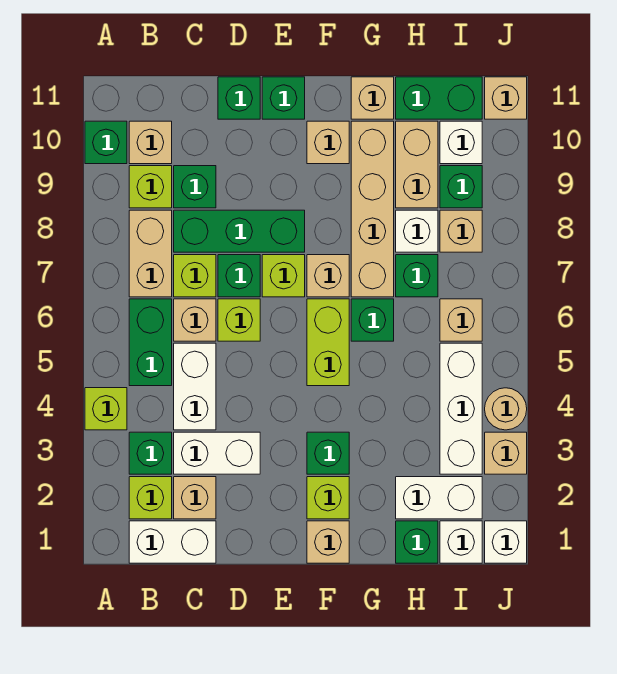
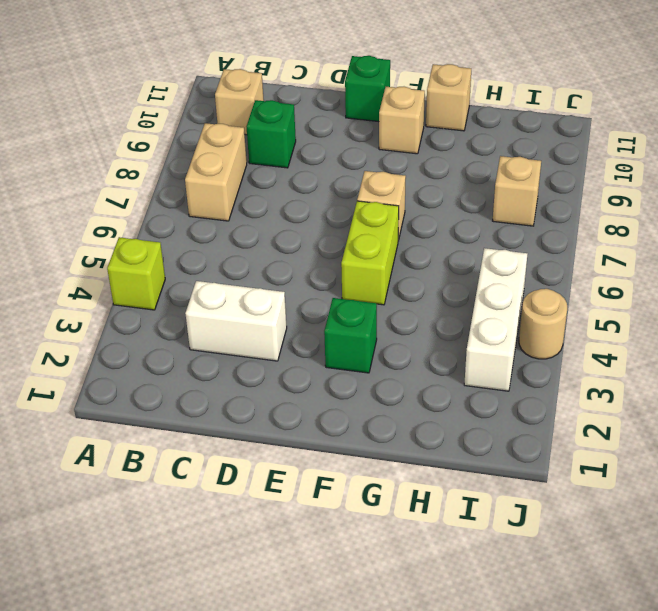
none -> green brick A10 level 1
none -> white brick B1:C1 level 1
none -> lime brick B2 level 1
none -> green brick B3 level 1

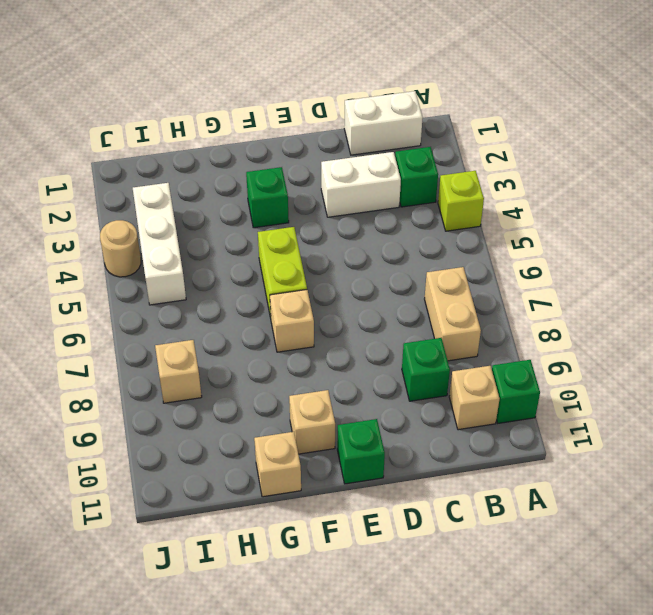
none -> lime brick B2 level 1
none -> green brick B5:B6 level 1
none -> lime brick B9 level 1
none -> tan brick C2 level 1

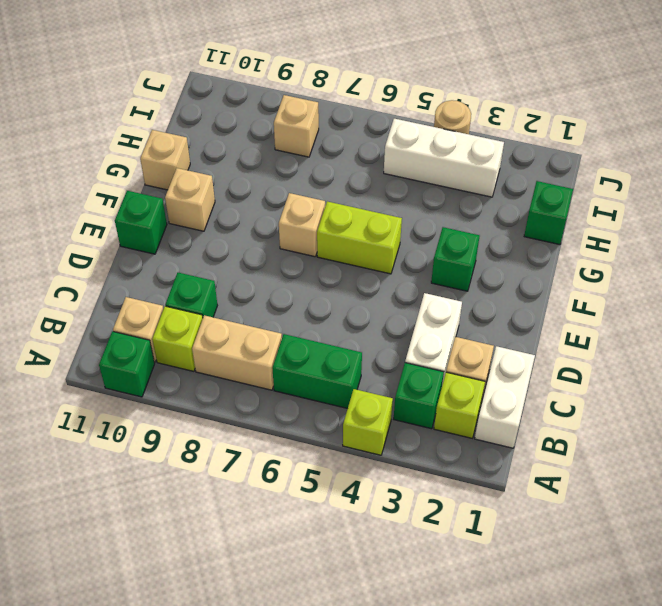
none -> white brick C4:C5 level 1
none -> tan brick C6 level 1
none -> lime brick C7 level 1
none -> green brick C8:E8 level 1

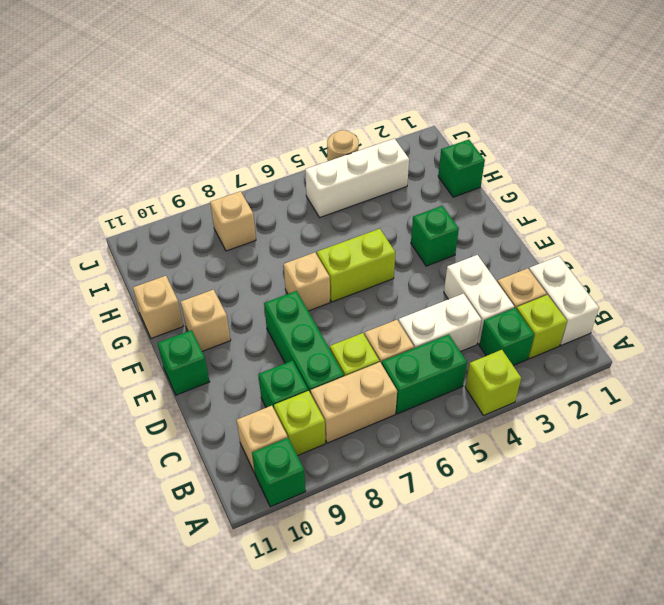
none -> lime brick D6 level 1
none -> green brick D7 level 1
none -> green brick D11 level 1
none -> lime brick E7 level 1

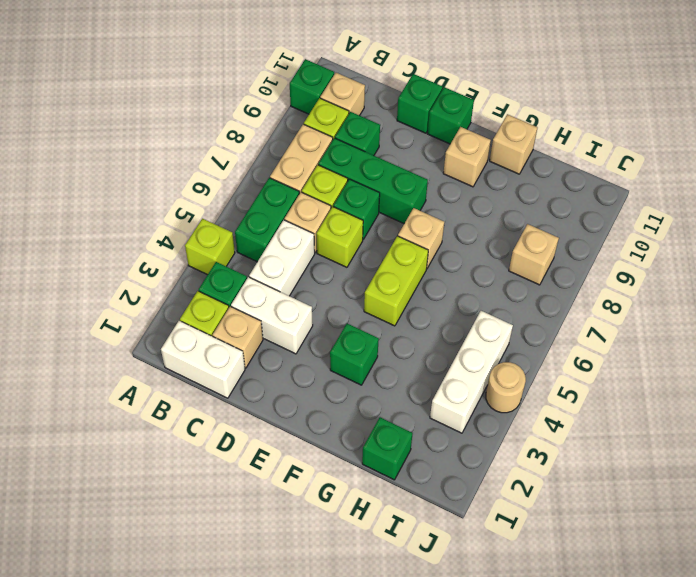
none -> lime brick E7 level 1
none -> tan brick F1 level 1
none -> lime brick F2 level 1
none -> green brick G6 level 1

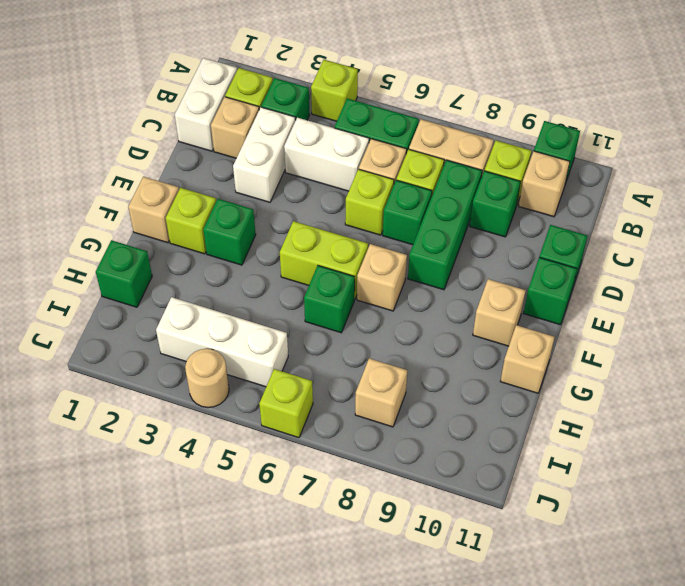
lime brick J6 level 1 -> lime brick E7 level 1
none -> tan brick G7:G10 level 1
none -> white brick H2:I2 level 1
none -> green brick H7 level 1
none -> white brick H8 level 1

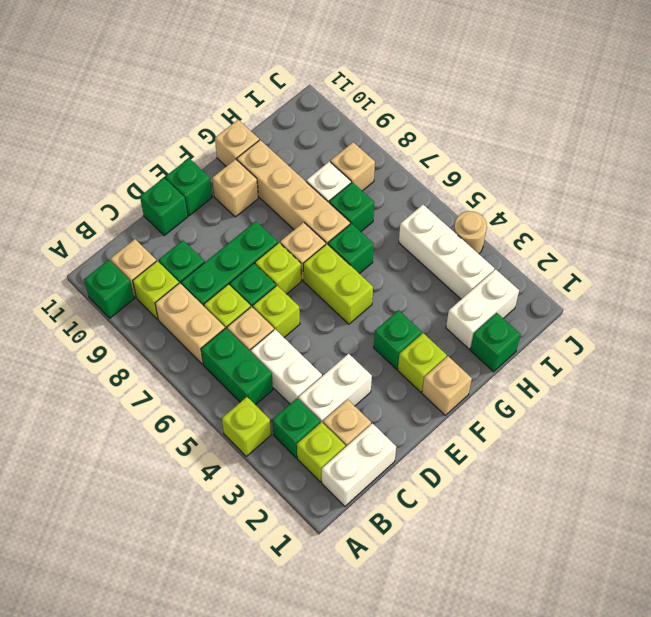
none -> tan brick H9:H10 level 1
none -> green brick H11:I11 level 1
none -> white brick I1 level 1
none -> tan brick I6 level 1

